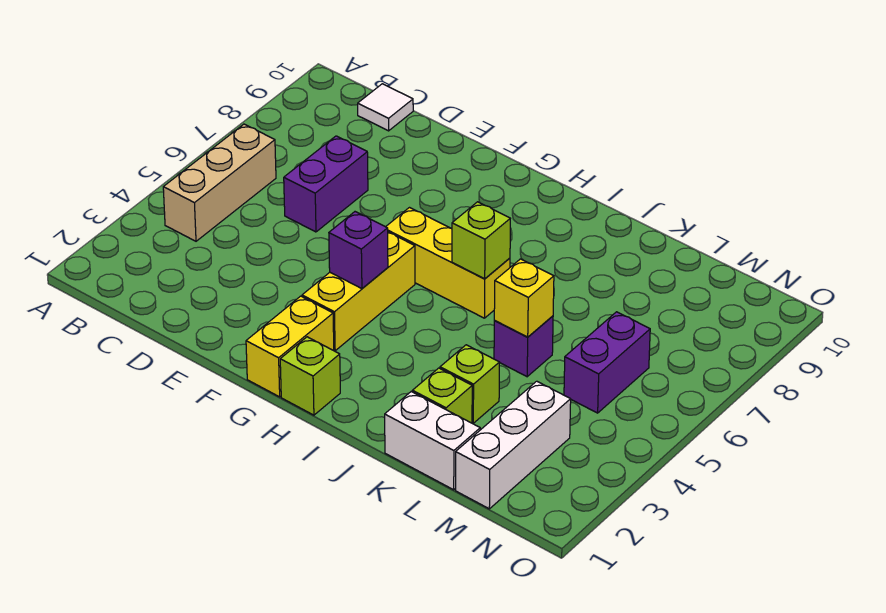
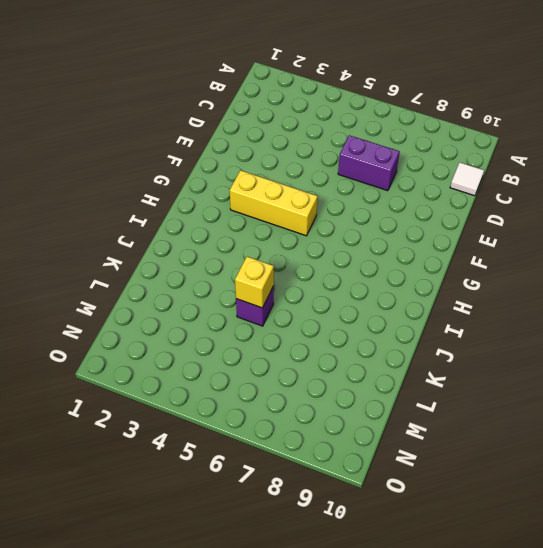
none -> tan brick B4:B6 level 1
none -> yellow brick G1:G2 level 1
none -> yellow brick G6:I6 level 1

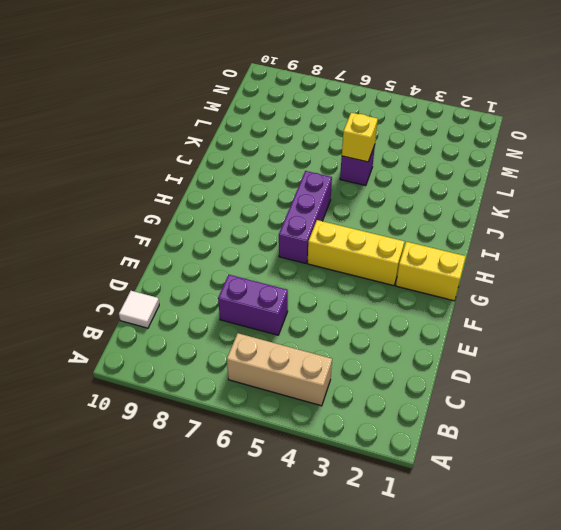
purple brick G6:I6 level 1 -> yellow brick G6:I6 level 1
none -> lime brick H1 level 1
none -> white brick K1:L1 level 1
none -> lime brick K2 level 1

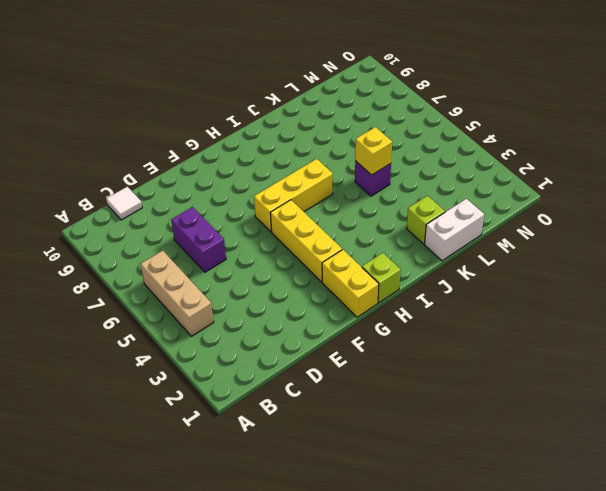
none -> lime brick K3 level 1
none -> white brick M1:M3 level 1
none -> purple brick M5:M6 level 1

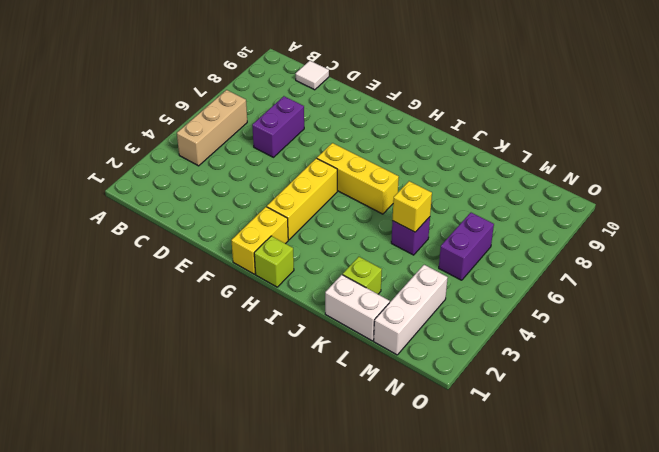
none -> lime brick K3 level 1
none -> purple brick G4 level 2
none -> lime brick I6 level 2

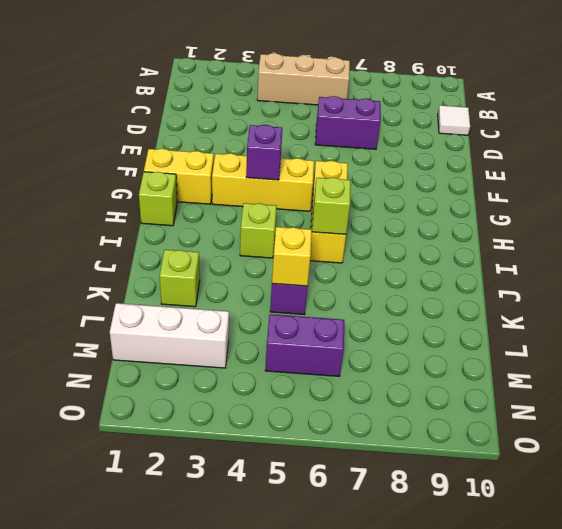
lime brick I4 level 1 -> lime brick K3 level 1
none -> white brick K1:L1 level 1

